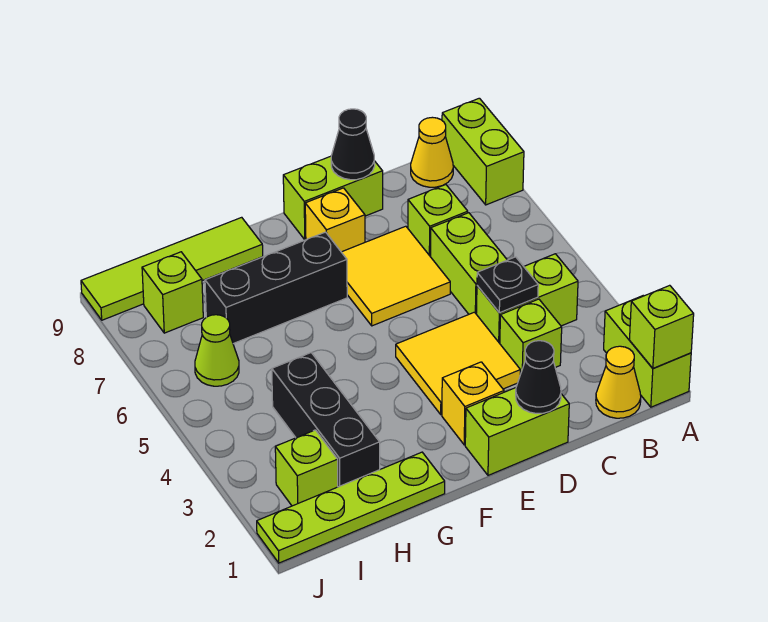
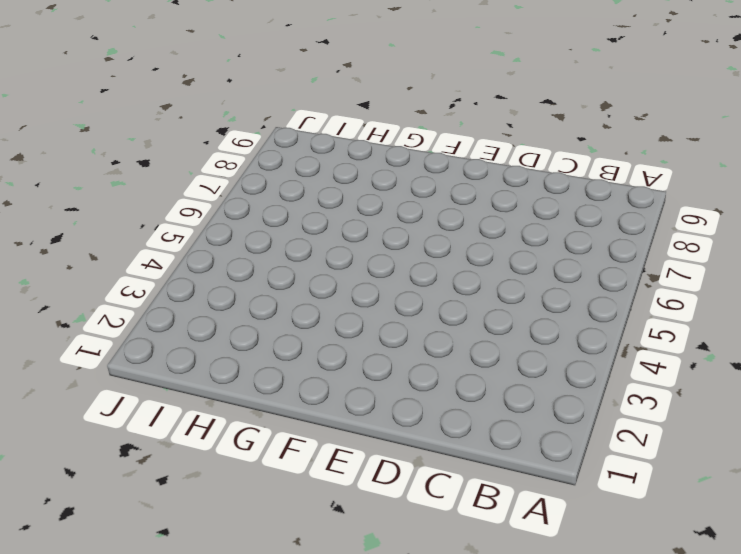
none -> lime brick A1:A2 level 1
none -> lime brick A8:A9 level 1
none -> yellow cone B1 level 1

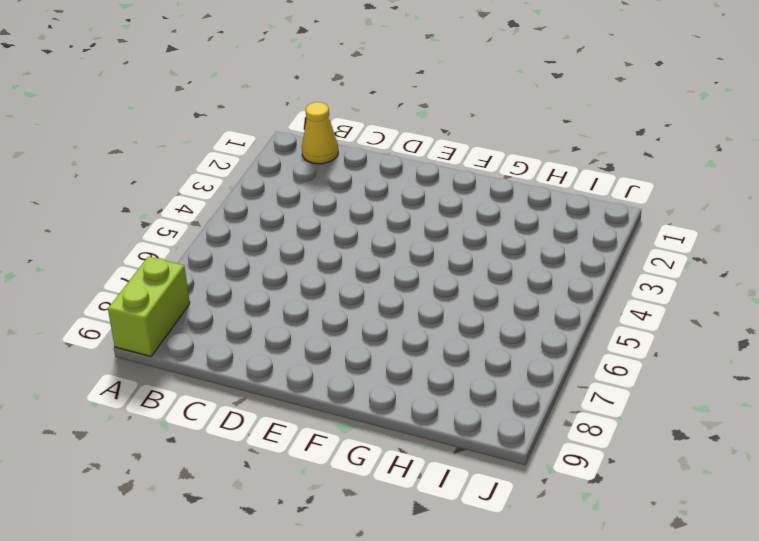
none -> lime brick A1:A2 level 1
none -> lime brick B4:C4 level 1
none -> yellow cone B9 level 1

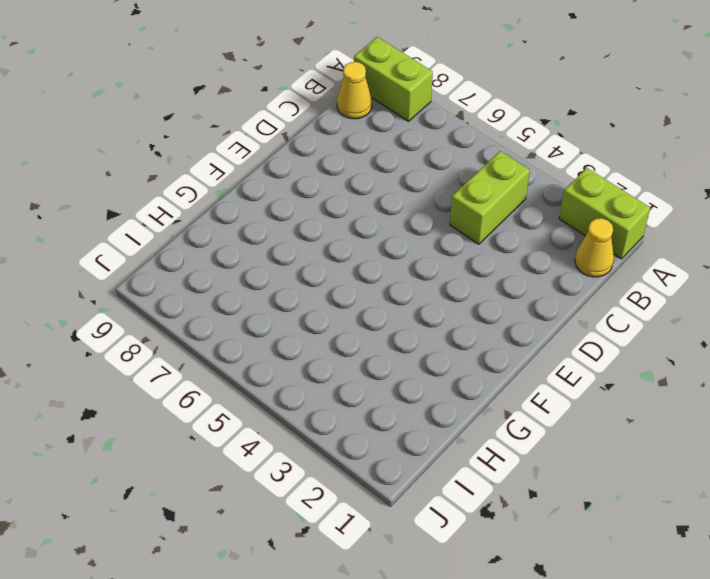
none -> lime brick C3 level 1
none -> lime brick C5:C6 level 1
none -> lime brick C7 level 1

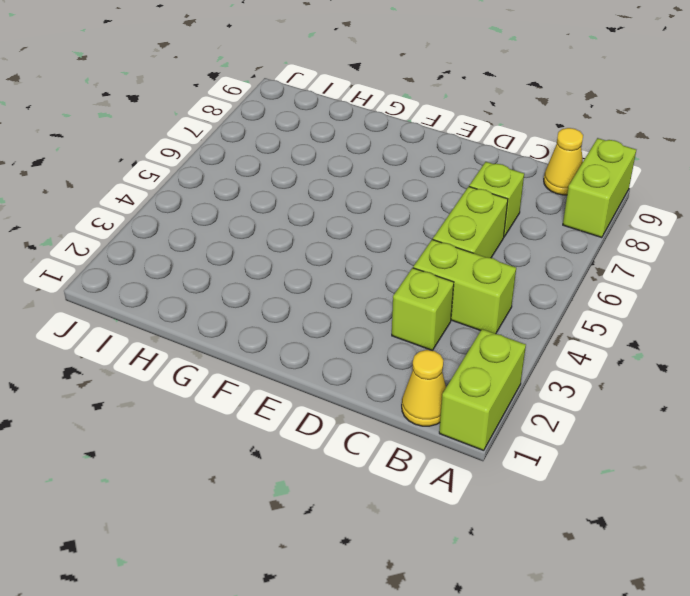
none -> lime brick D1:E1 level 1
none -> yellow tile D3:E4 level 1
none -> yellow tile D6:E7 level 1

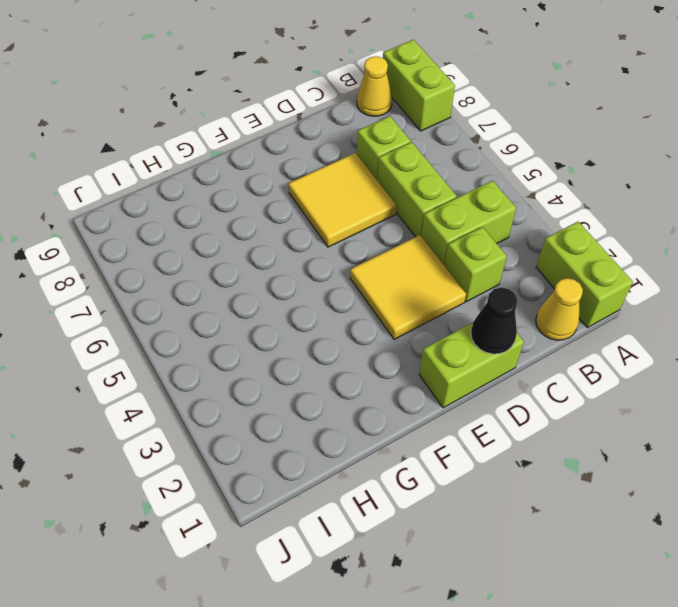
none -> lime brick D9:E9 level 1
none -> yellow brick E2 level 1
none -> yellow brick E8 level 1

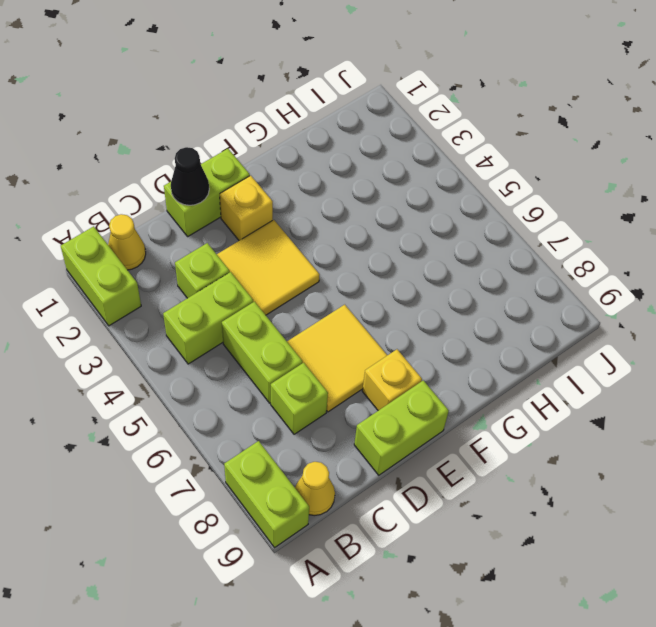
none -> black brick F7:H7 level 1
none -> lime plate G1:J1 level 1
none -> lime tile G9:J9 level 1

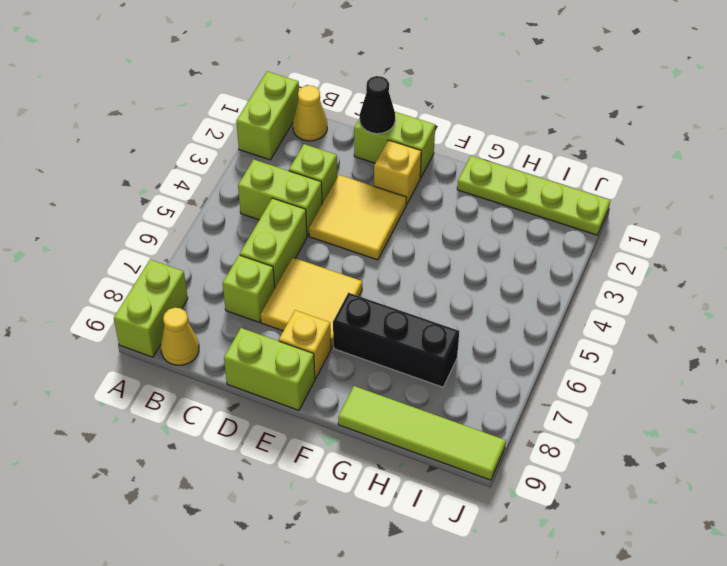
none -> black brick H2:H4 level 1
none -> lime brick I2 level 1
none -> lime cone I6 level 1

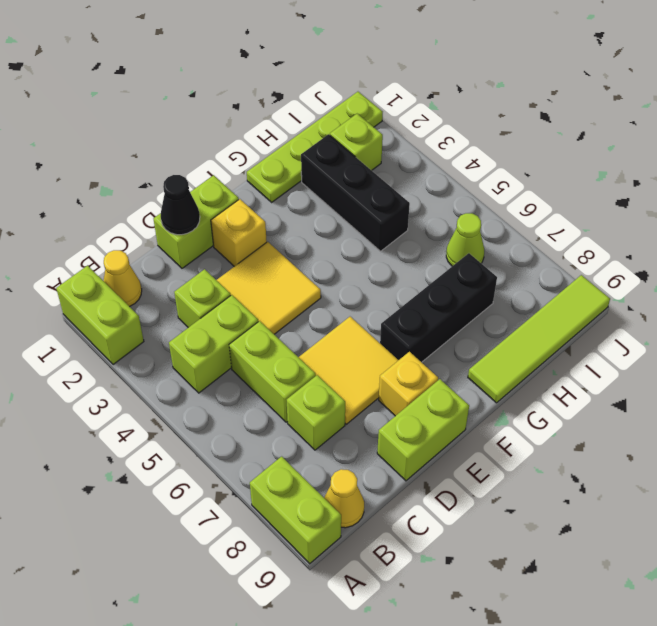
none -> lime brick I8 level 1
none -> lime brick A1 level 2
none -> black plate C4 level 2

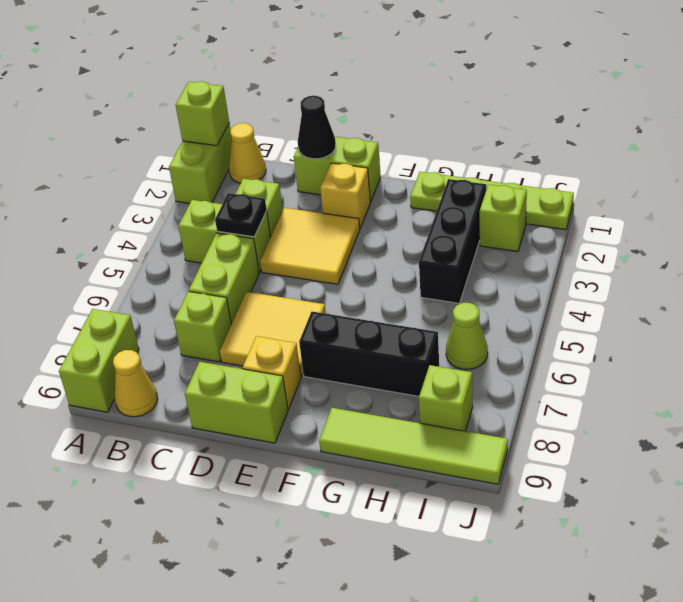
none -> black cone D9 level 2

